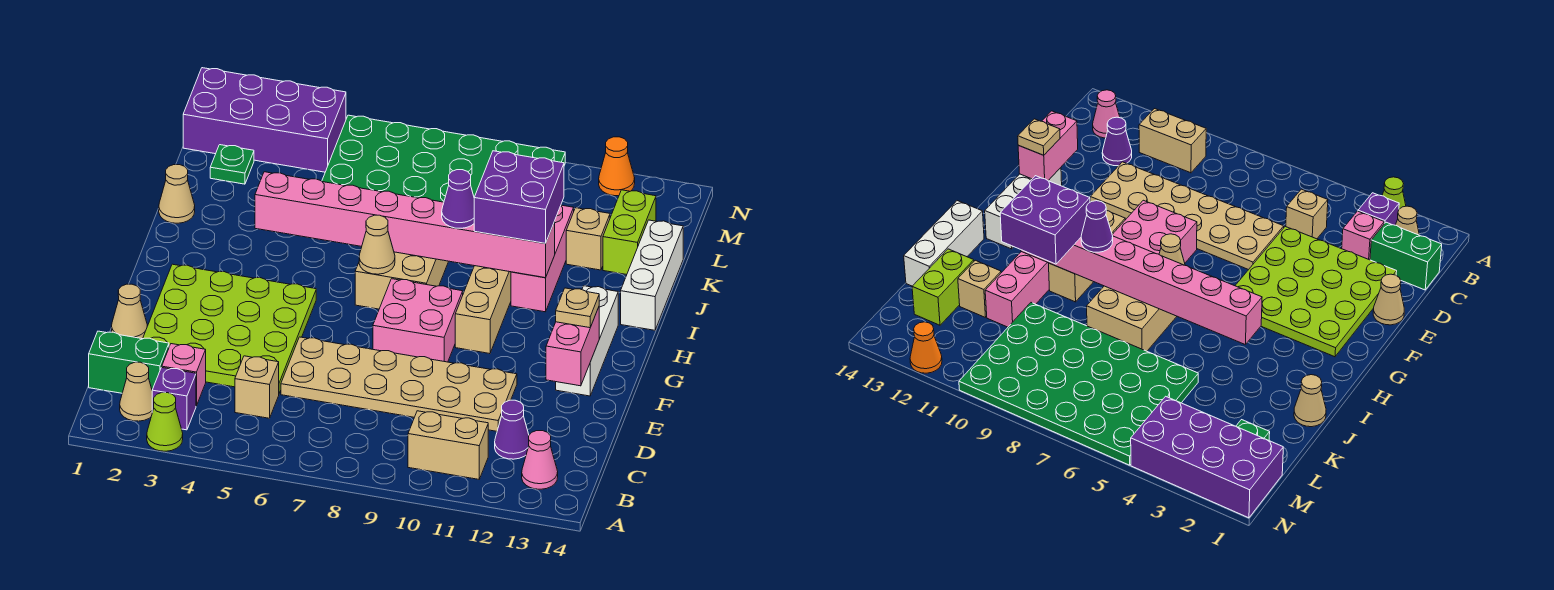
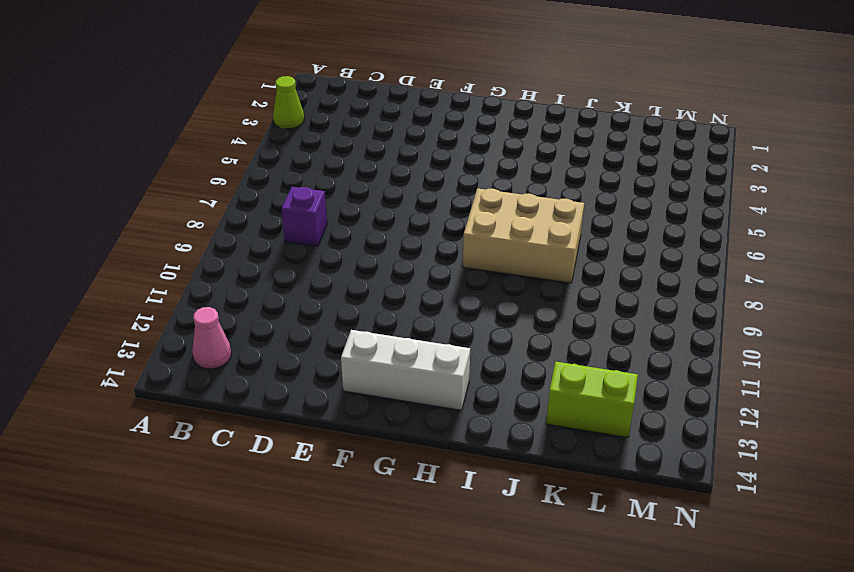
purple brick C8 level 1 -> purple brick B3 level 1
none -> tan cone B2 level 1
none -> tan brick B10:B11 level 1
none -> green brick C1:C2 level 1
none -> pink brick C3 level 1

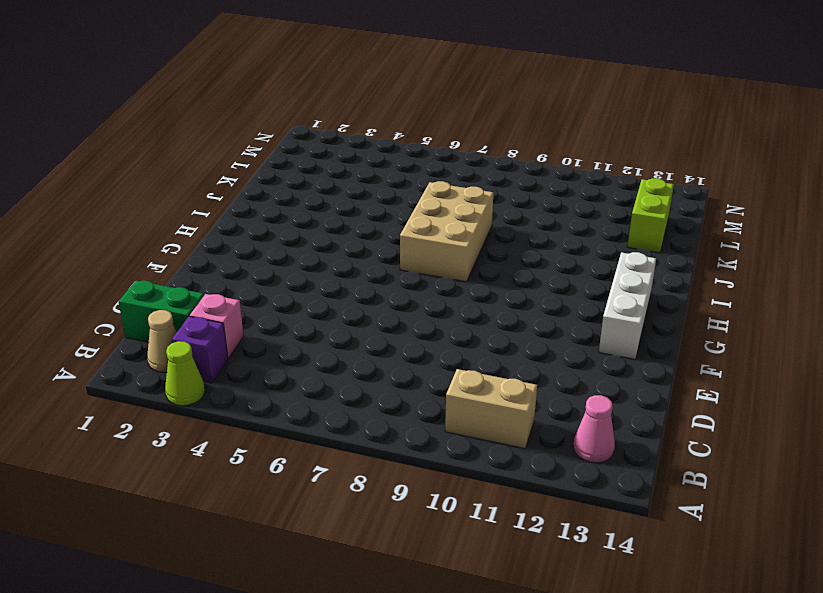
none -> tan brick C5 level 1
none -> purple cone C12 level 1
none -> lime plate D2:G5 level 1
none -> tan plate D6:E11 level 1

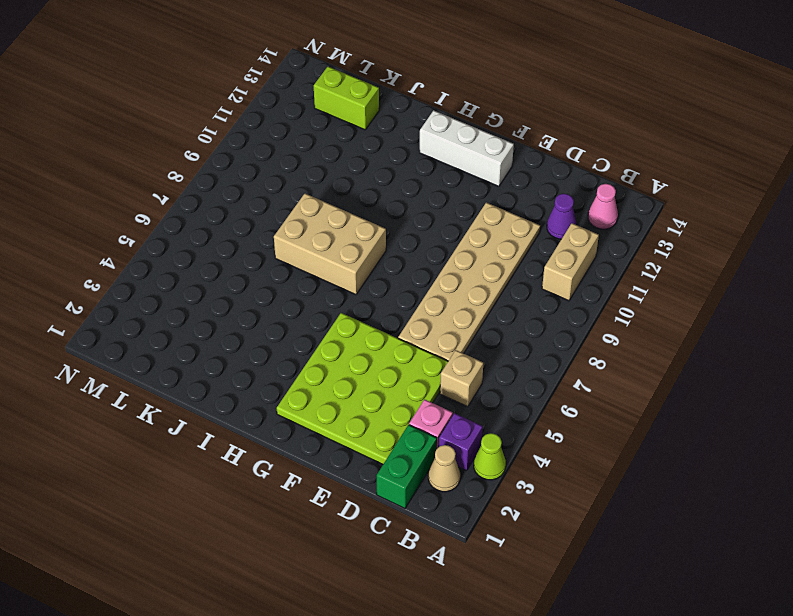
none -> tan cone E1 level 1
none -> pink brick F8:G9 level 1
none -> tan brick G10:I10 level 1
none -> pink brick I11:K11 level 1

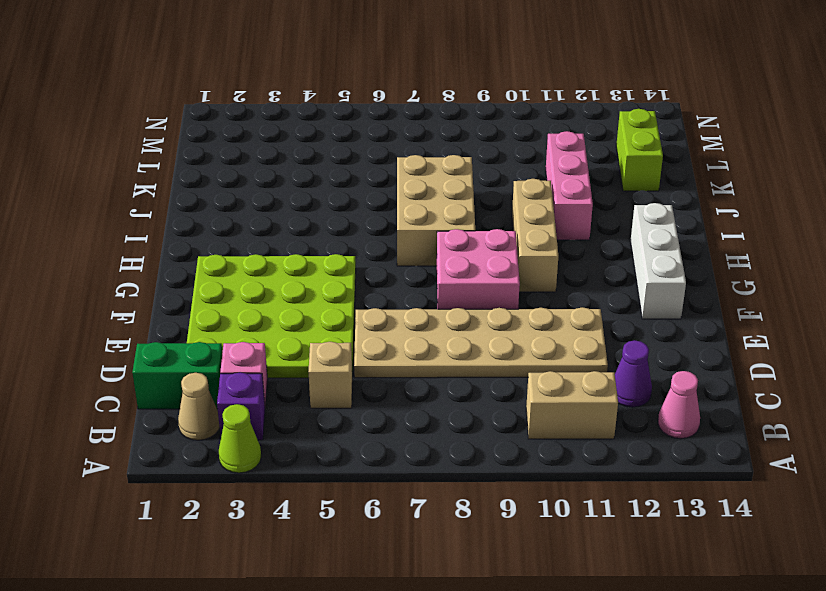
none -> tan cone E1 level 1
none -> white brick I14:K14 level 1
none -> tan cone J1 level 1
none -> green plate K5:N10 level 1

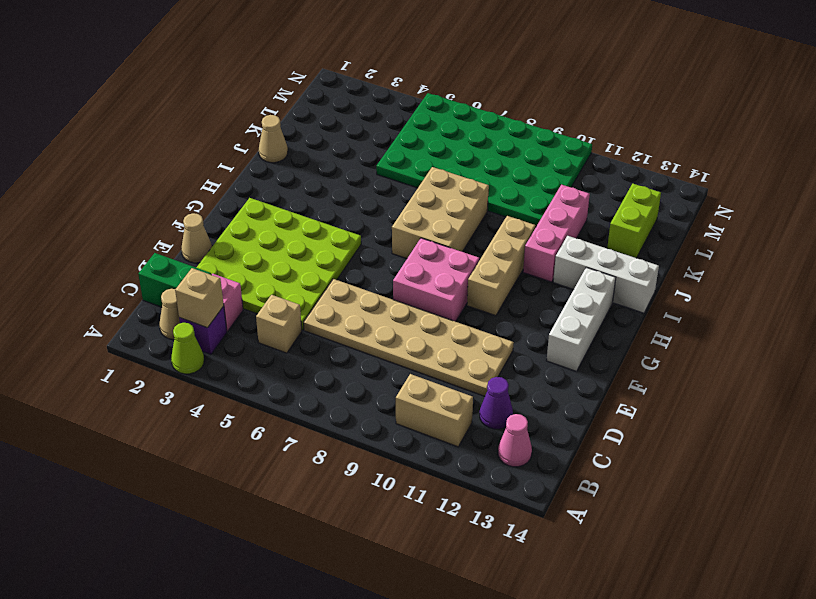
tan brick B3 level 2 -> tan brick K12 level 1
white brick I12:I14 level 1 -> white brick I14:K14 level 1
none -> green plate L2 level 1
none -> purple brick M1:N4 level 1
none -> orange cone N12 level 1
none -> pink brick E13:F13 level 2

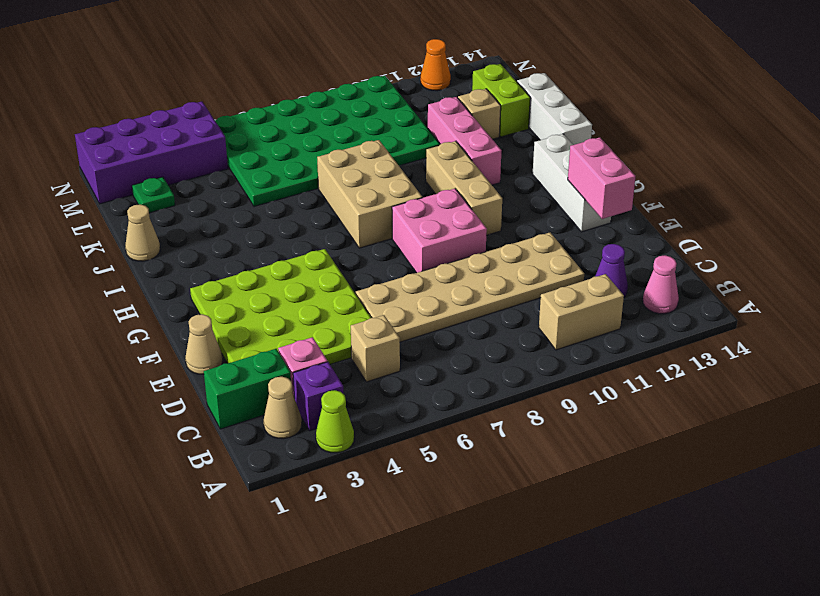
none -> tan cone H7 level 2
none -> pink brick I4:I11 level 2
none -> tan plate F13 level 3
none -> purple cone I9 level 3

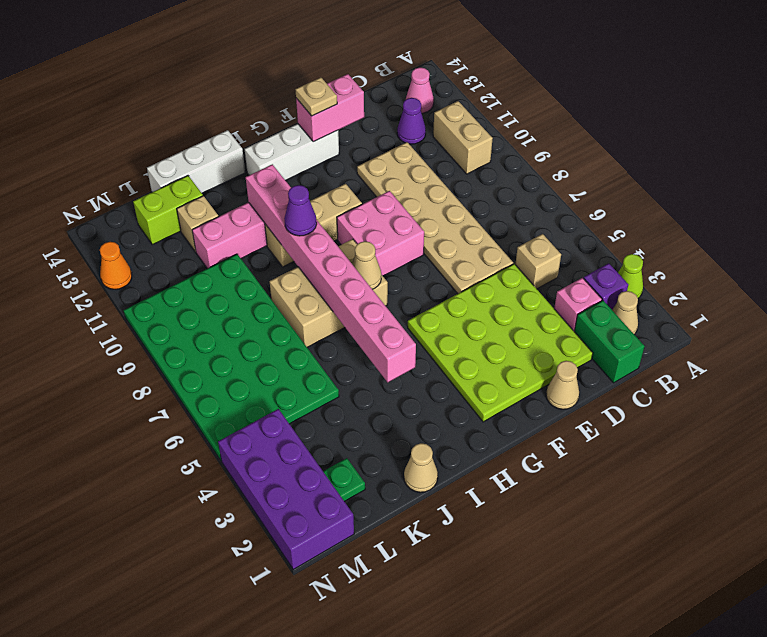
none -> purple brick I10:J11 level 3

